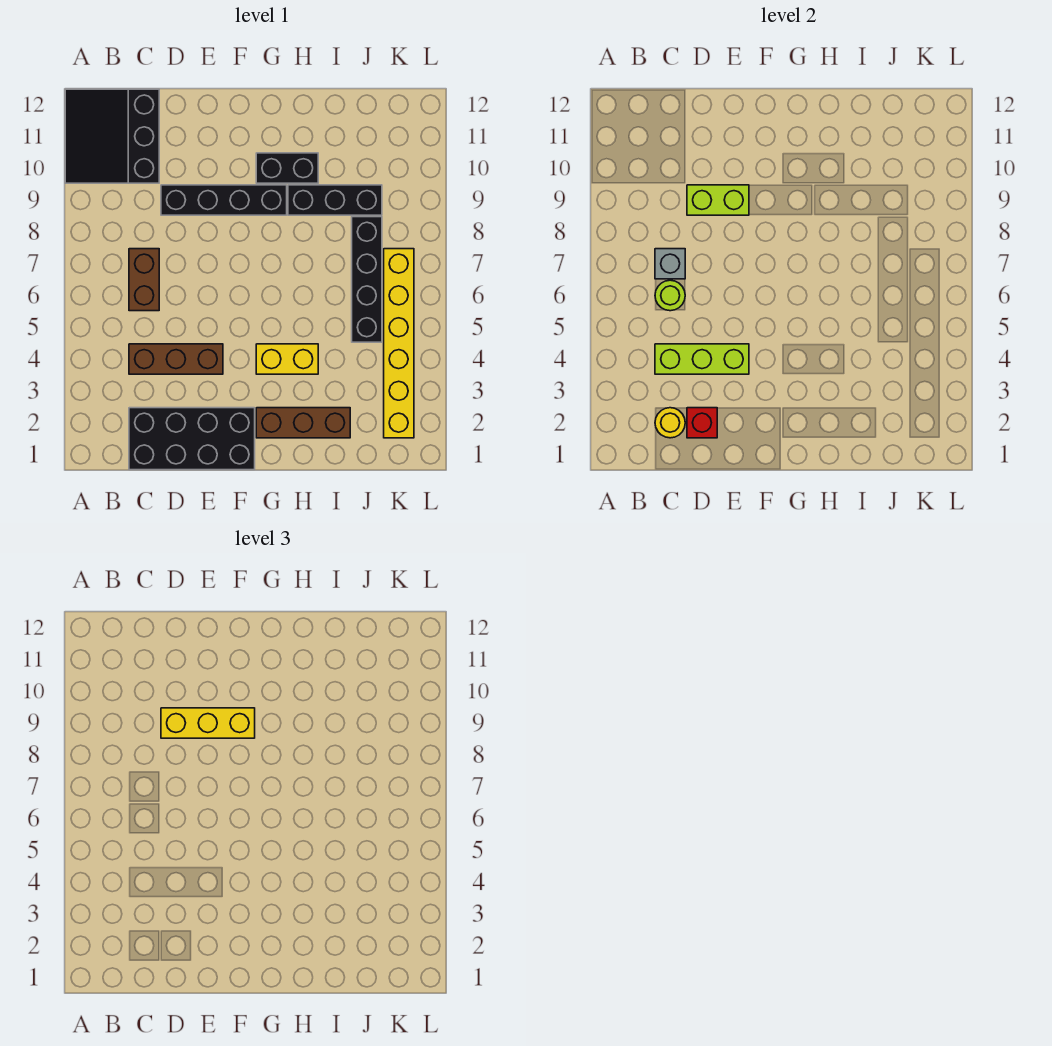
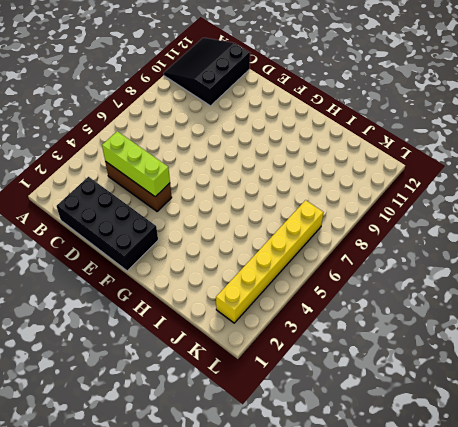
none -> brown brick C6:C7 level 1
none -> black brick D9:G9 level 1
none -> brown brick G2:I2 level 1

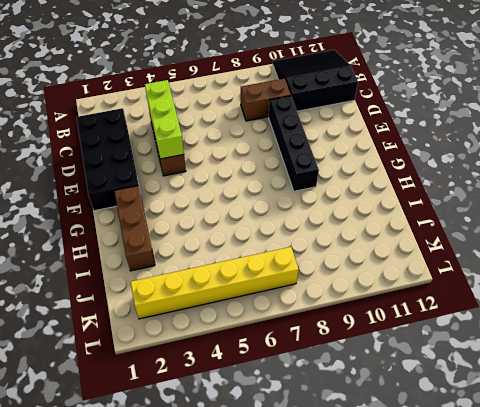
brown brick C8:C9 level 1 -> brown brick C6:C7 level 1
none -> yellow brick G4:H4 level 1
none -> black brick G10:H10 level 1
none -> black brick H9:J9 level 1

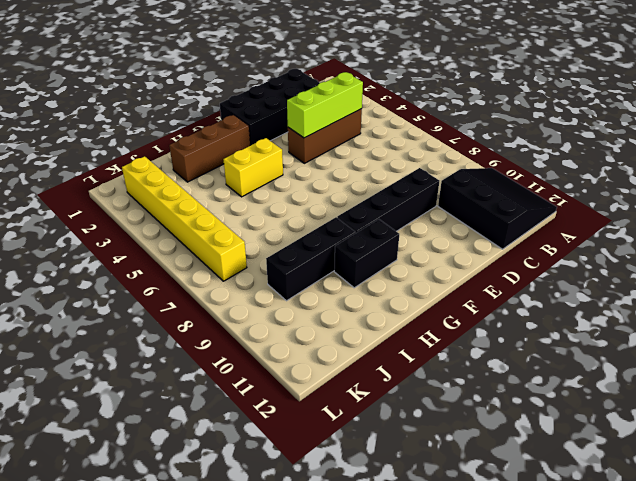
none -> brown brick C6:C7 level 1
none -> black brick J5:J8 level 1
none -> yellow round brick C2 level 2

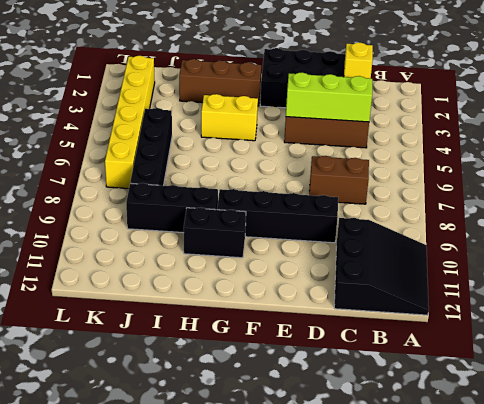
yellow brick C2 level 2 -> yellow round brick C2 level 2
brown brick C7:D7 level 1 -> brown brick C6:C7 level 1
none -> lime round brick C6 level 2
none -> grey brick C7 level 2
none -> red brick D2 level 2

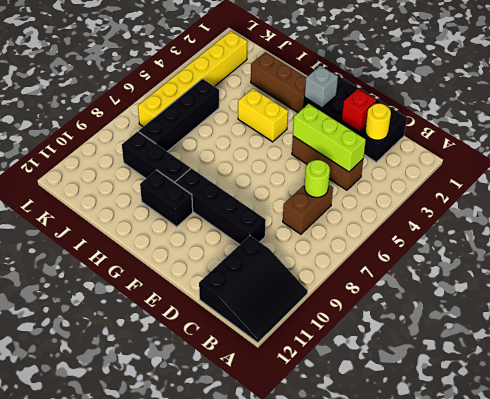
grey brick F2 level 2 -> grey brick C7 level 2
none -> lime brick D9:E9 level 2
none -> yellow brick D9:F9 level 3

